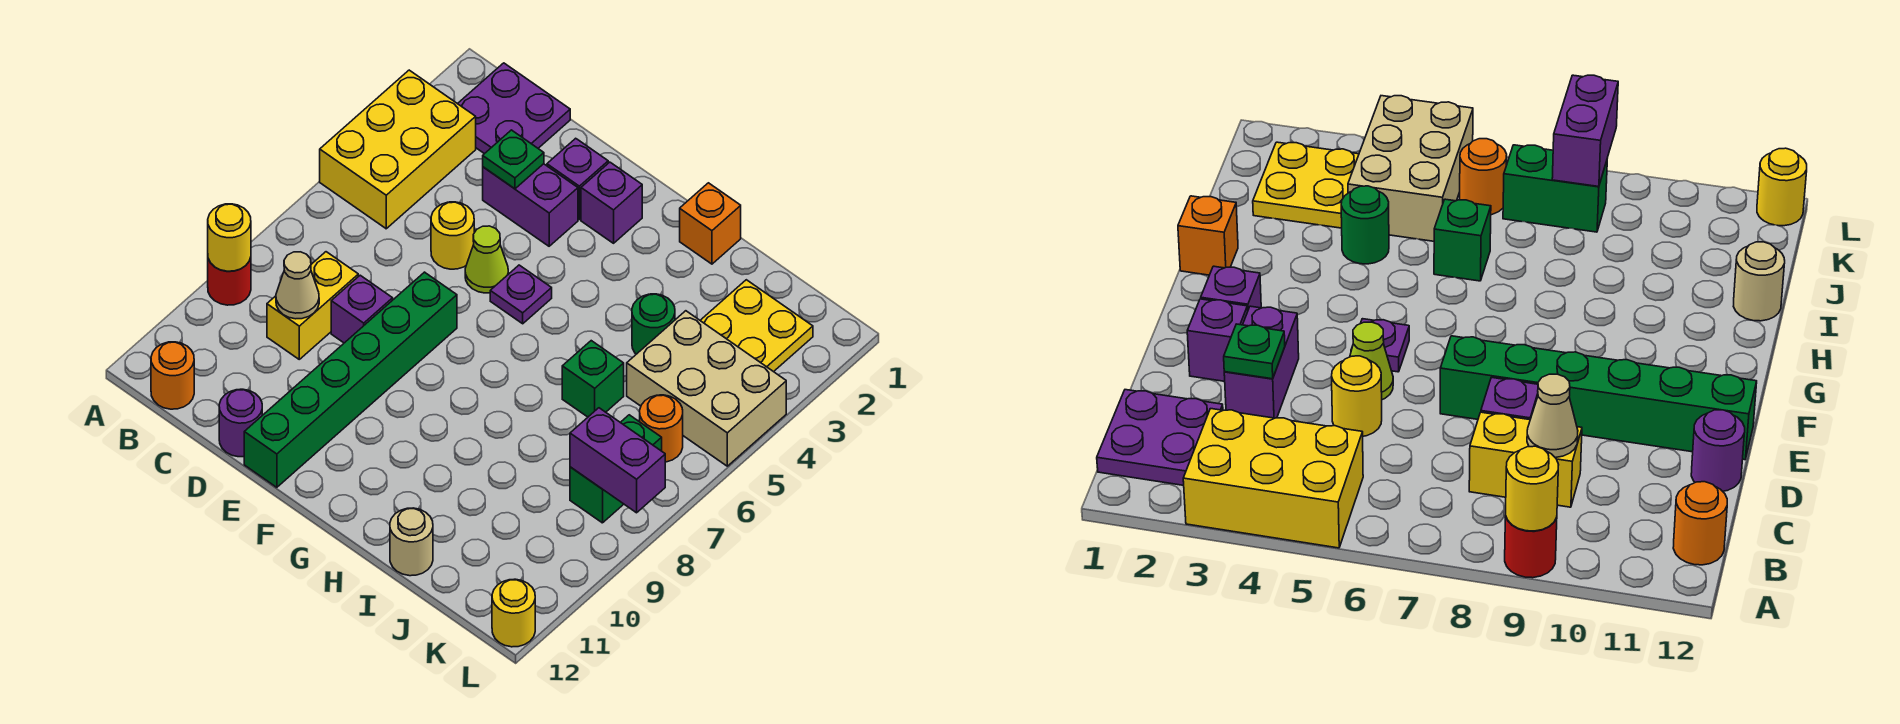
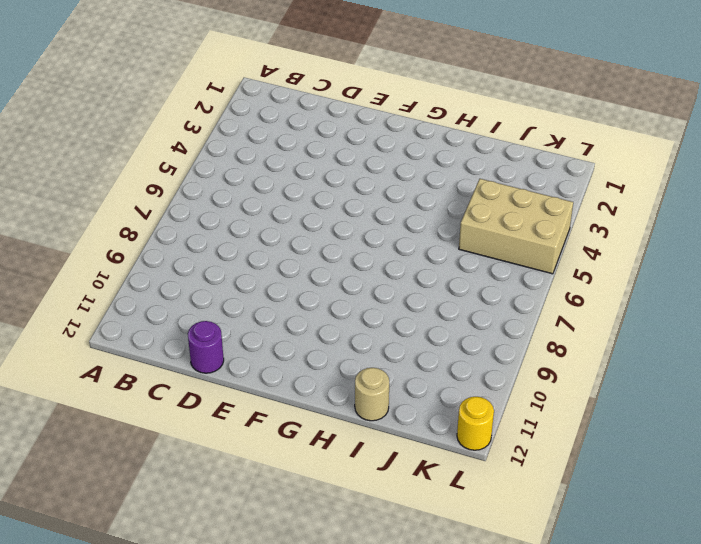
none -> yellow brick A3:B5 level 1
none -> red round brick A9 level 1
none -> purple plate B1:C2 level 1

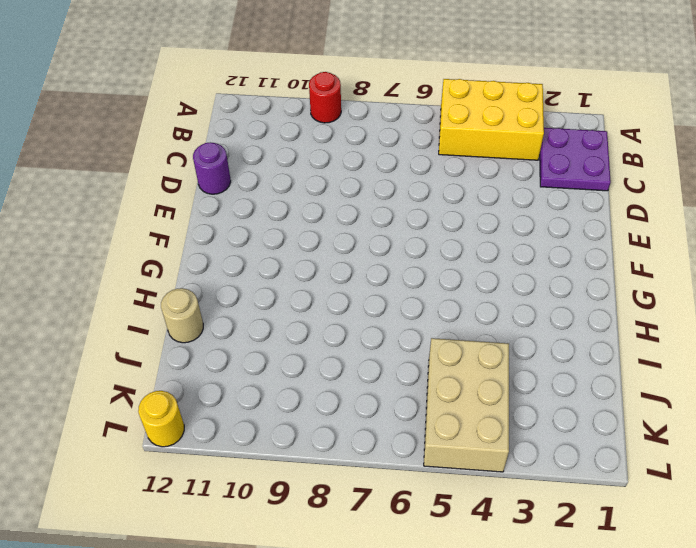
none -> orange round brick B12 level 1
none -> yellow brick C8:C9 level 1
none -> purple brick D3:E3 level 1

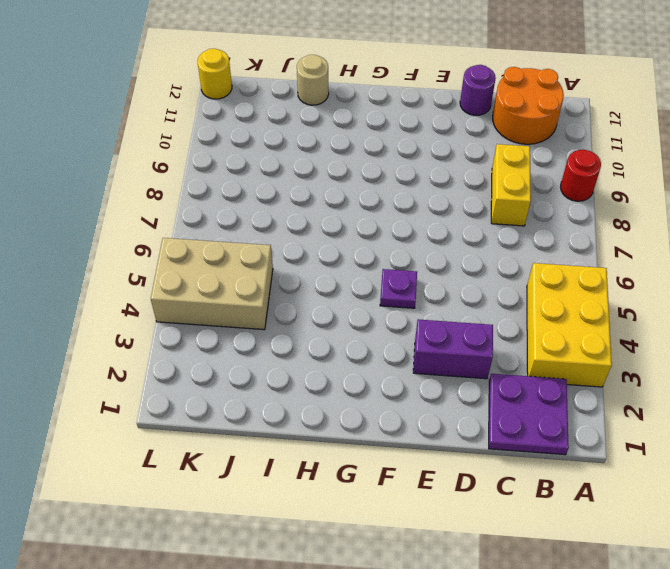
orange round brick B11:C12 level 1 -> orange round brick B12 level 1
none -> yellow round brick D5 level 1
none -> purple brick D8 level 1
none -> purple brick E2 level 1

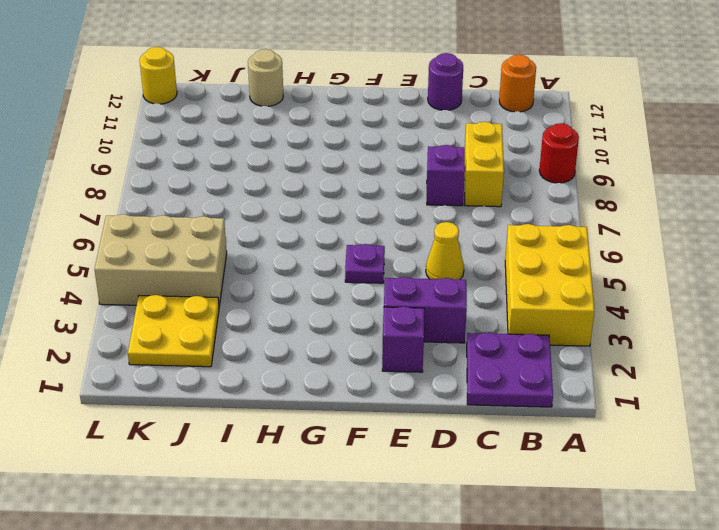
yellow cone D5 level 1 -> yellow round brick D5 level 1
none -> lime cone E5 level 1
none -> green brick E7:E12 level 1
none -> purple brick F2 level 1

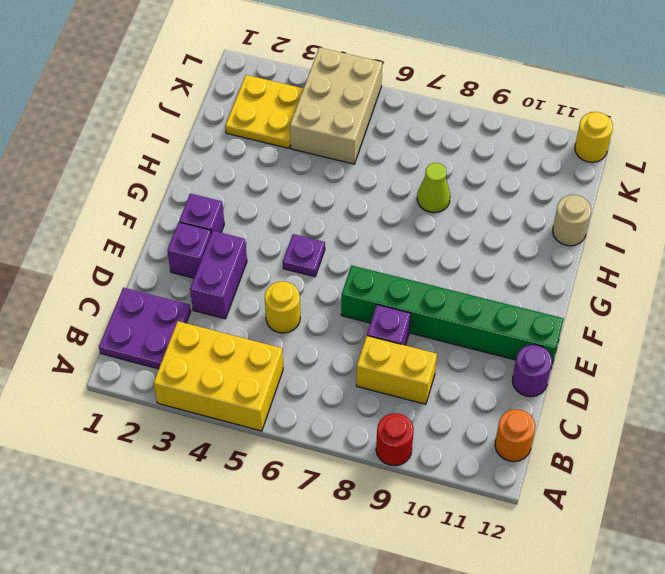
lime cone I8 level 1 -> lime cone E5 level 1
none -> orange brick H1 level 1
none -> green round brick I4 level 1
none -> green brick I6 level 1

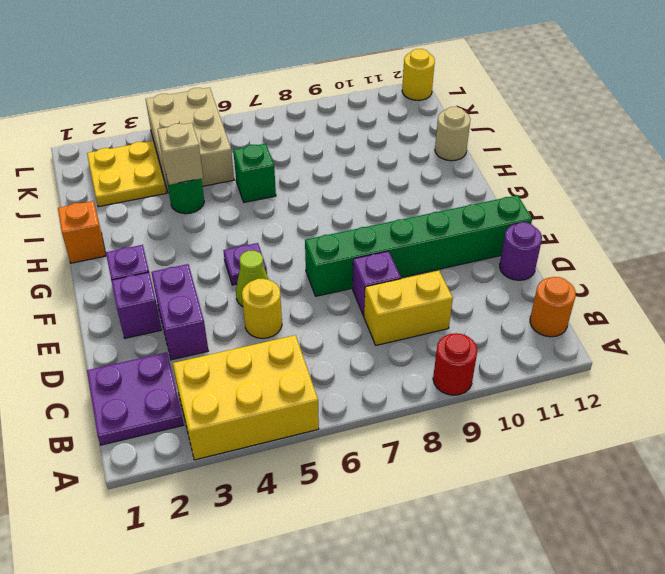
tan brick I4 level 2 -> none
none -> orange round brick K6 level 1
none -> green brick K7:K8 level 1
none -> yellow round brick A9 level 2

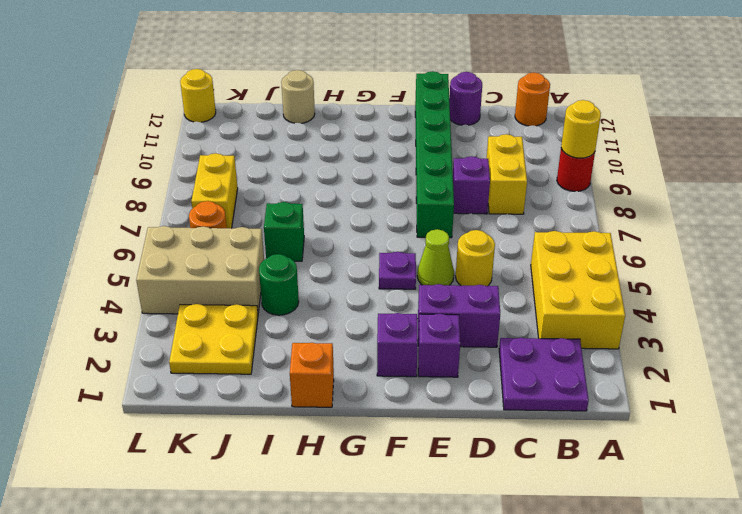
yellow brick K7:K8 level 1 -> green brick K7:K8 level 1
none -> tan cone C9 level 2
none -> green plate D3 level 2
none -> purple brick K8:L8 level 2

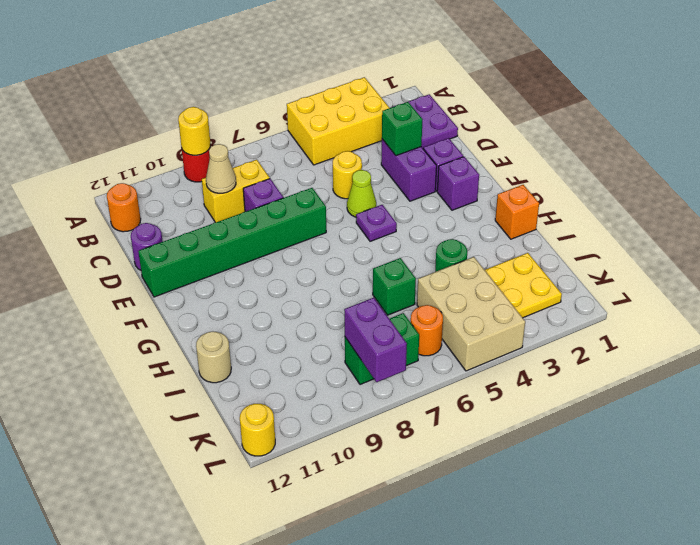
green brick D3 level 2 -> green plate D3 level 2

